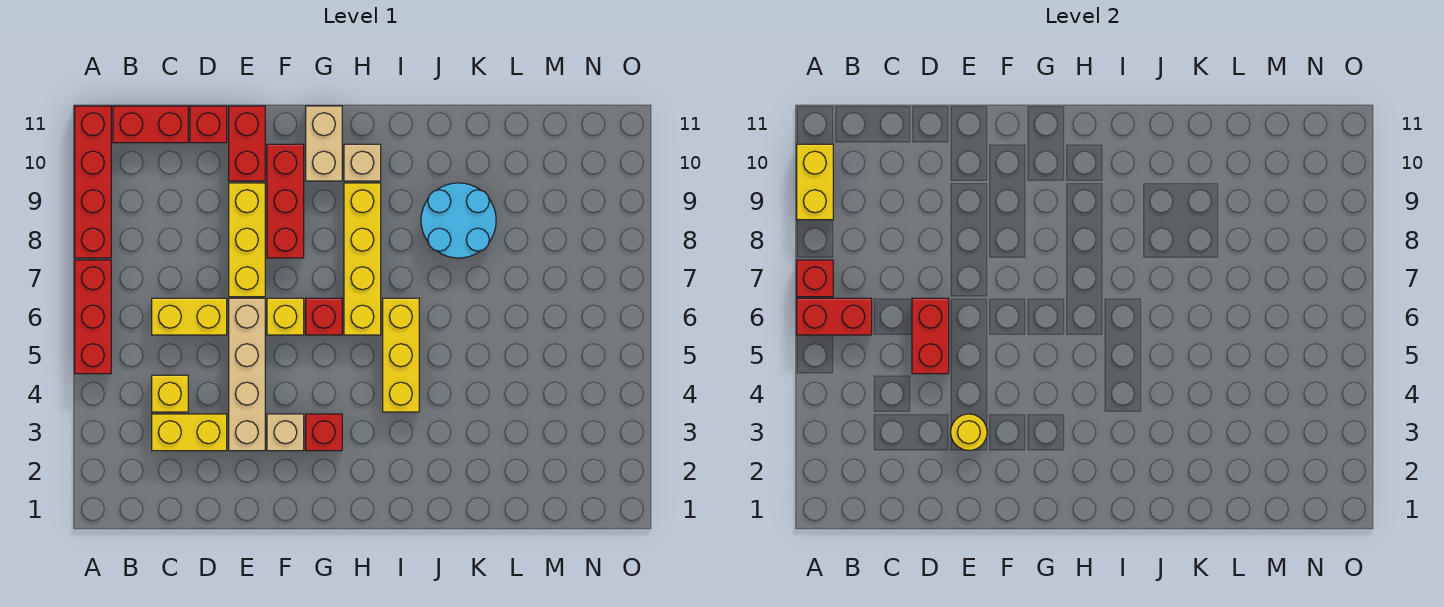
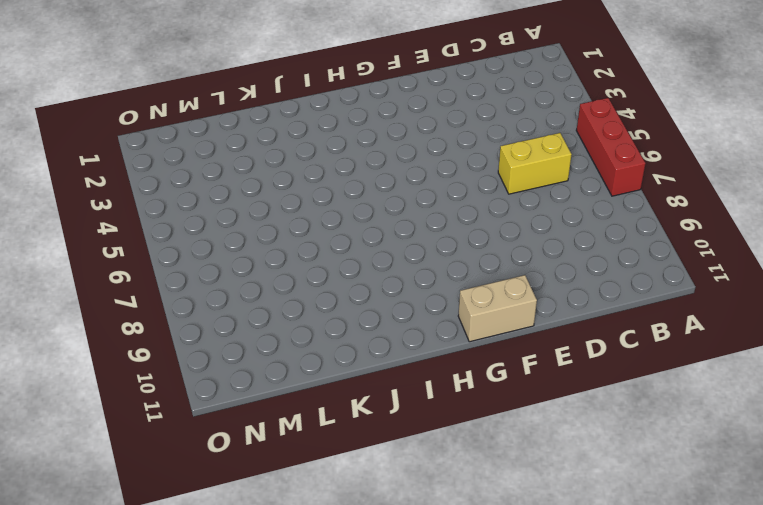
tan brick F11:G11 level 1 -> tan brick G10:G11 level 1
none -> red brick A8:A11 level 1
none -> red brick B11:C11 level 1
none -> yellow brick C3:D3 level 1

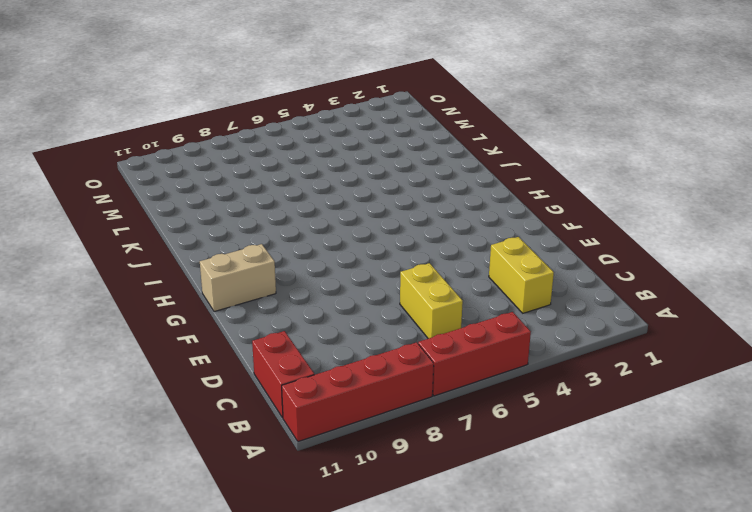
none -> yellow brick C4 level 1
none -> red brick D11 level 1
none -> tan brick E3:E6 level 1

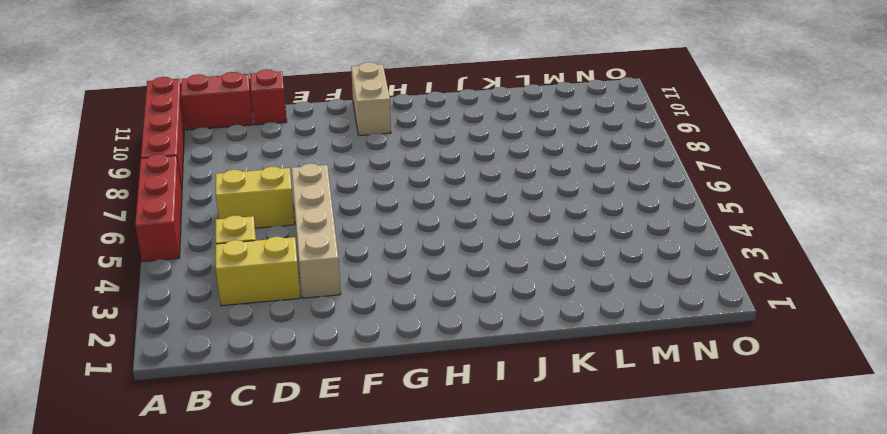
none -> yellow brick E7:E9 level 1
none -> red brick E10:E11 level 1
none -> tan brick F3 level 1

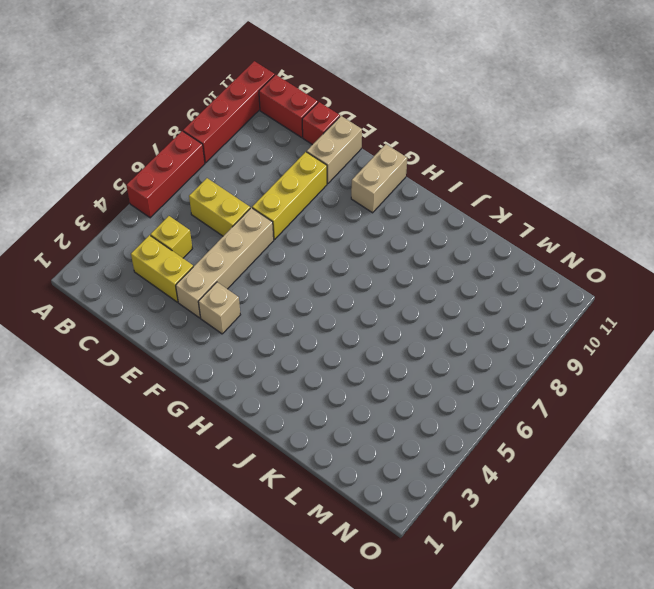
tan brick E10:E11 level 1 -> red brick E10:E11 level 1
none -> yellow brick F6 level 1
none -> red brick F8:F10 level 1
none -> red brick G3 level 1

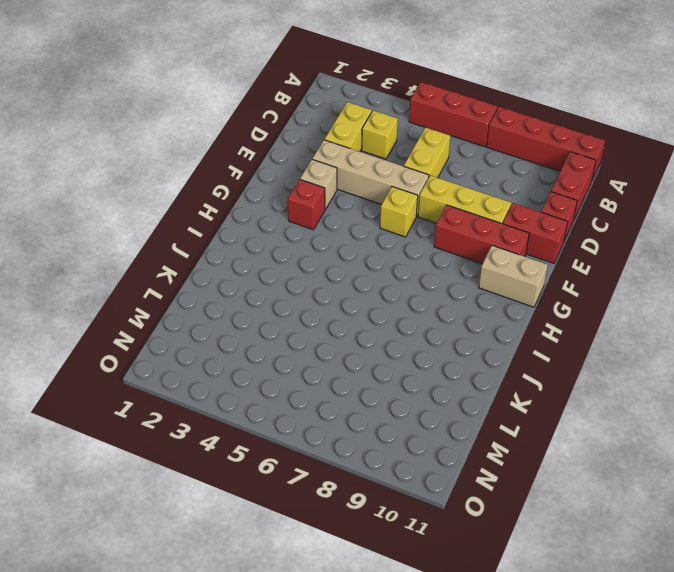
none -> red brick G6 level 1
none -> yellow brick H6:H9 level 1
none -> tan brick H10 level 1

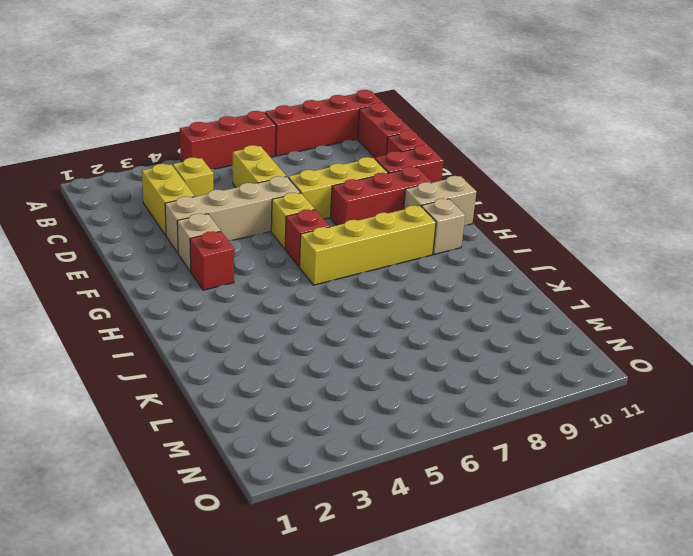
none -> yellow brick I4:I6 level 1
none -> cyan round brick J8:K9 level 1
none -> red brick A6:B6 level 2

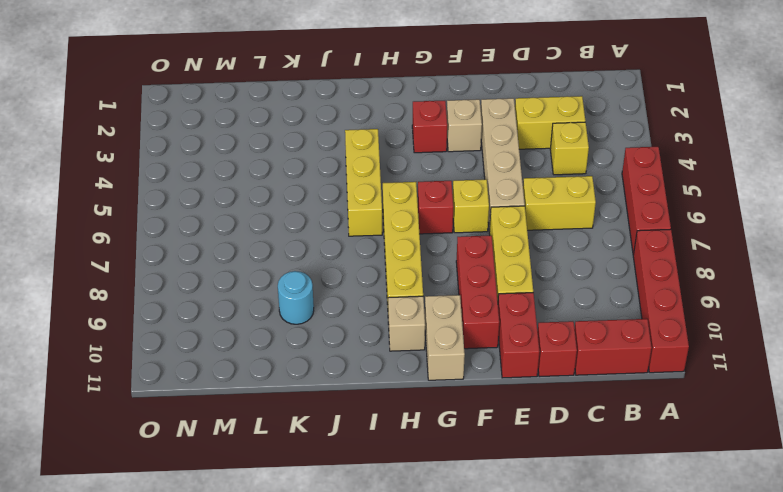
cyan round brick K9 level 1 -> cyan round brick J8:K9 level 1
none -> red brick A6:B6 level 2
none -> red brick A7 level 2
none -> yellow brick A9:A10 level 2

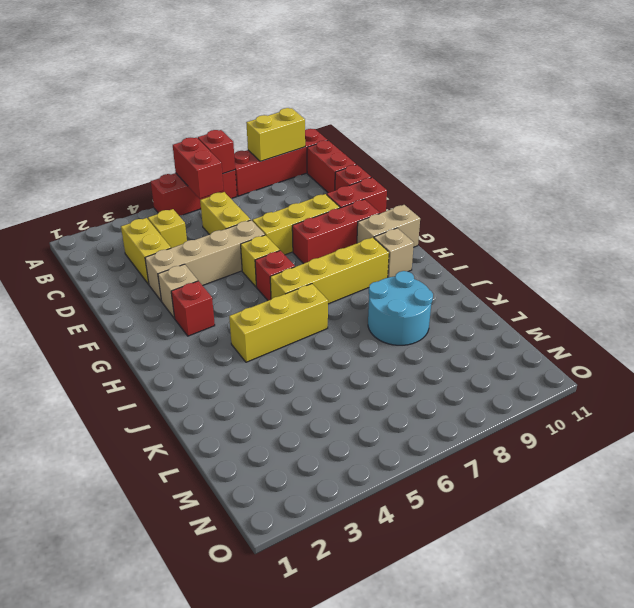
none -> red brick D5:D6 level 2
none -> yellow round brick E3 level 2

